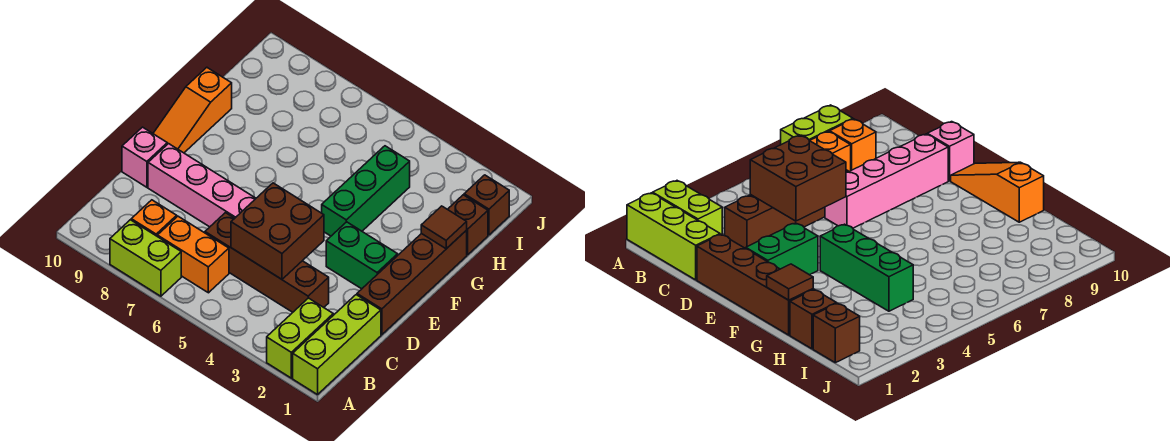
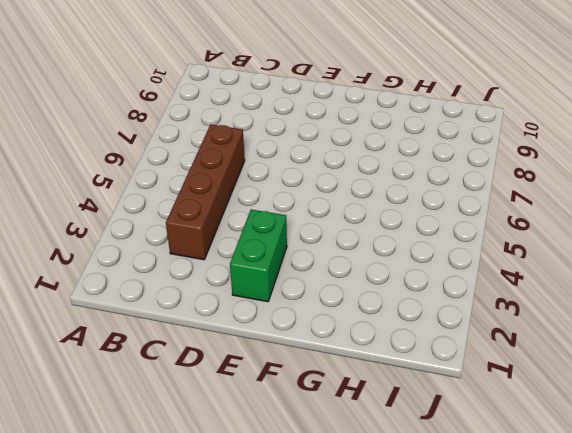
none -> lime brick A1:C1 level 1
none -> lime brick A2:B2 level 1
none -> lime brick A7:A8 level 1

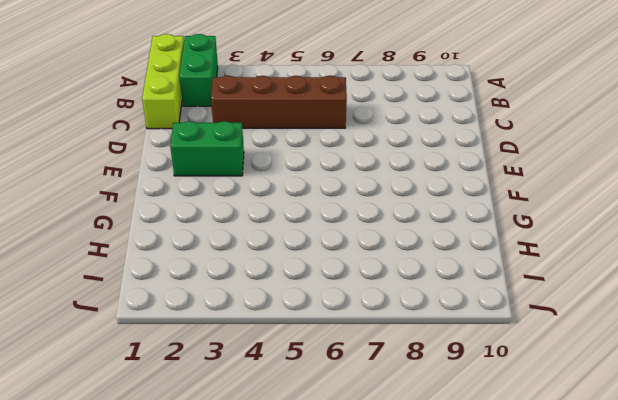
green brick A2:B2 level 1 -> lime brick A2:B2 level 1
none -> lime brick A7:A8 level 1
none -> orange brick B6:B7 level 1
none -> orange brick B8 level 1

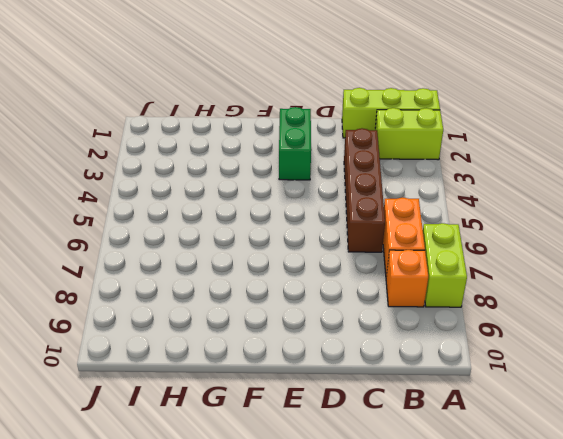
none -> brown brick D1:G1 level 1
none -> pink brick D6:D9 level 1
none -> pink brick D10 level 1

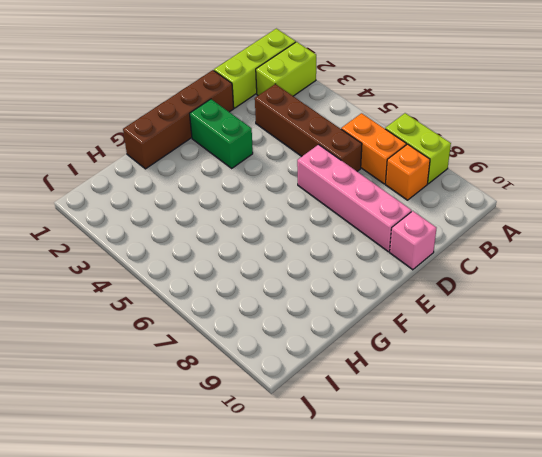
none -> orange slope E10:G10 level 1 top G
none -> green brick F4:H4 level 1
none -> brown brick H1 level 1

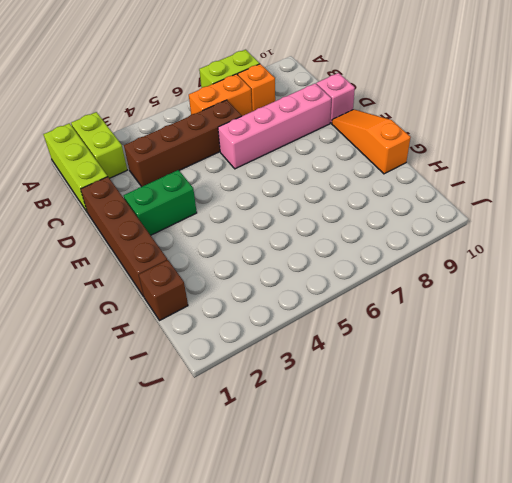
none -> green brick F4:H4 level 1
none -> brown brick I1 level 1
none -> brown brick C4:D5 level 2

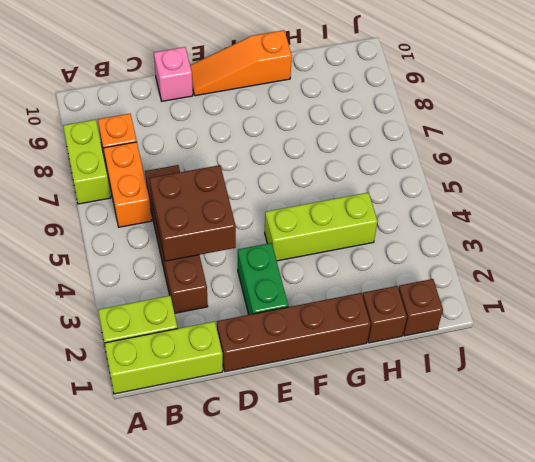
lime brick F4:H4 level 1 -> green brick F4:H4 level 1
none -> pink brick D6:D9 level 1
none -> brown tile G1 level 2

